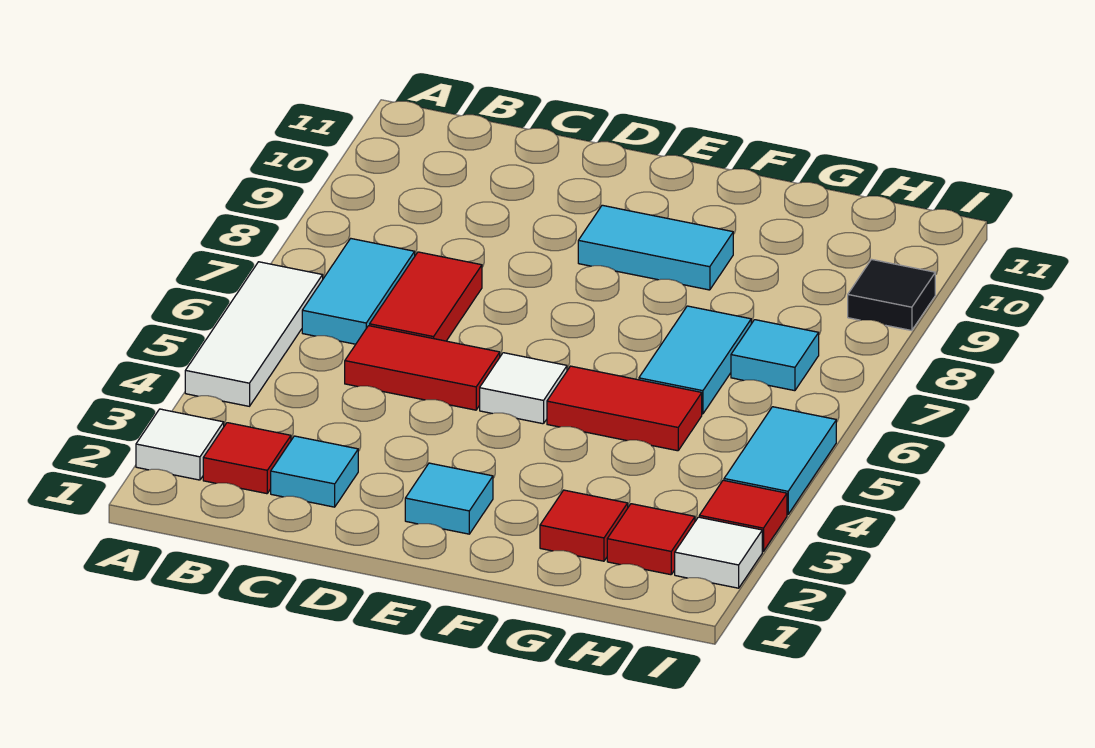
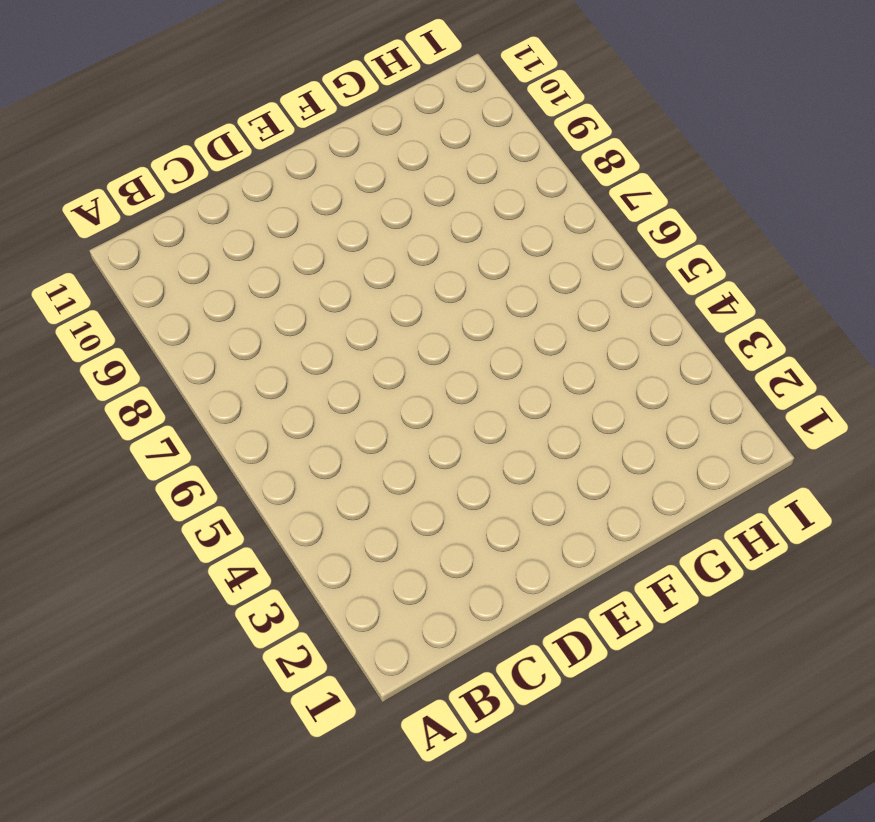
none -> white tile A2 level 1
none -> white tile A4:A6 level 1
none -> red tile B2 level 1

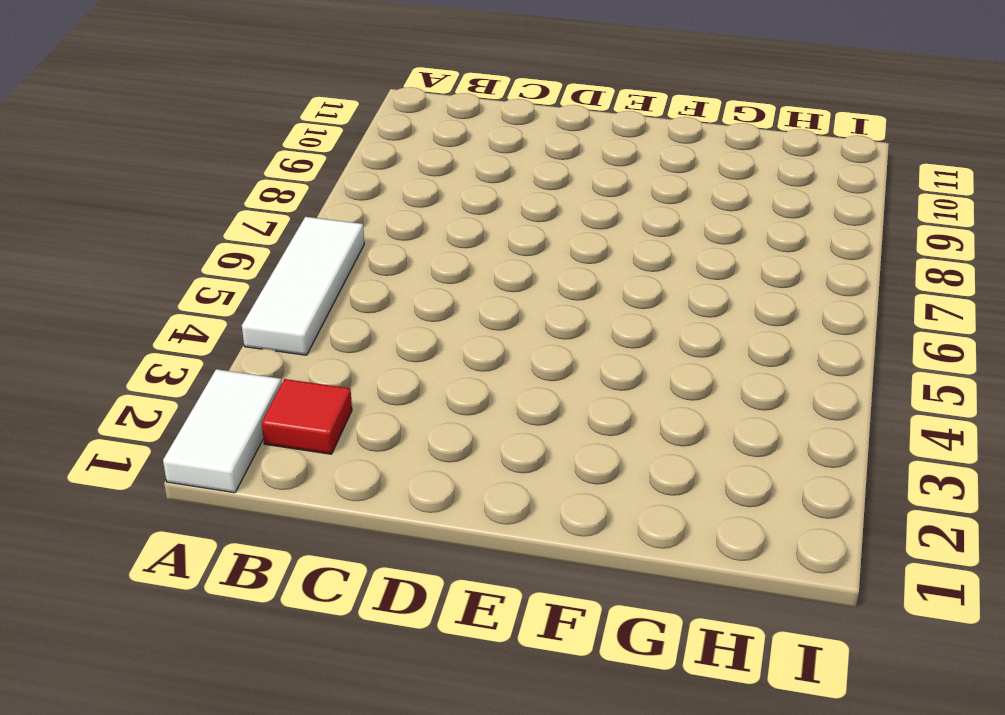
white tile A1:A2 level 1 -> white tile A2 level 1
none -> cyan tile B6:B7 level 1
none -> cyan tile C2 level 1
none -> red tile C5:D5 level 1

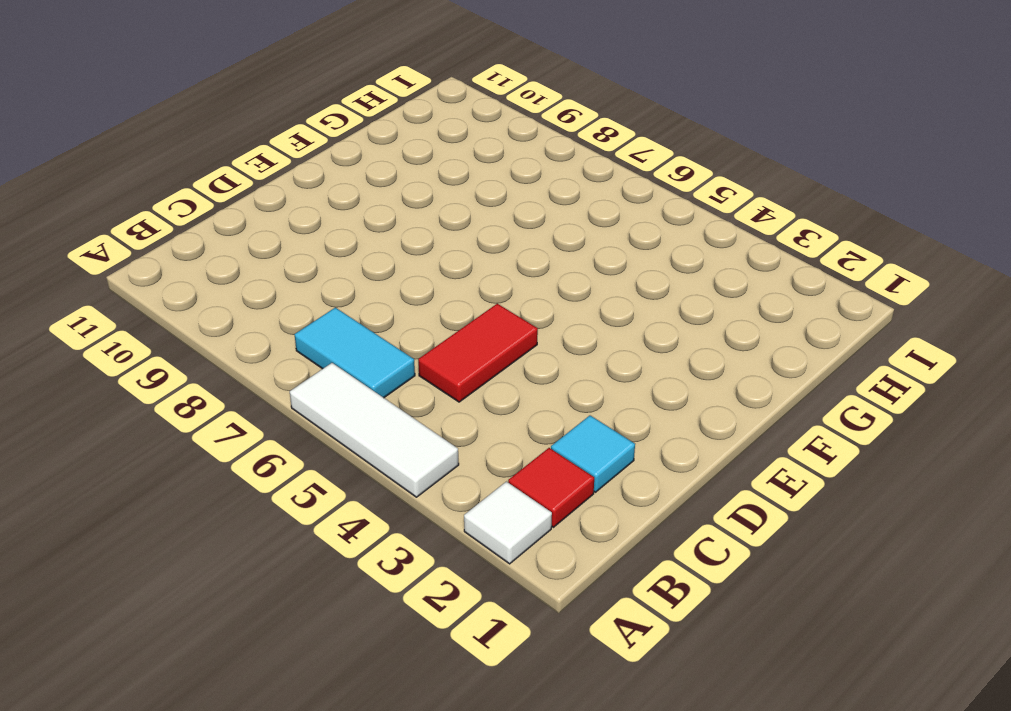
none -> red tile C6:C7 level 1
none -> cyan tile E2 level 1
none -> white tile E5 level 1

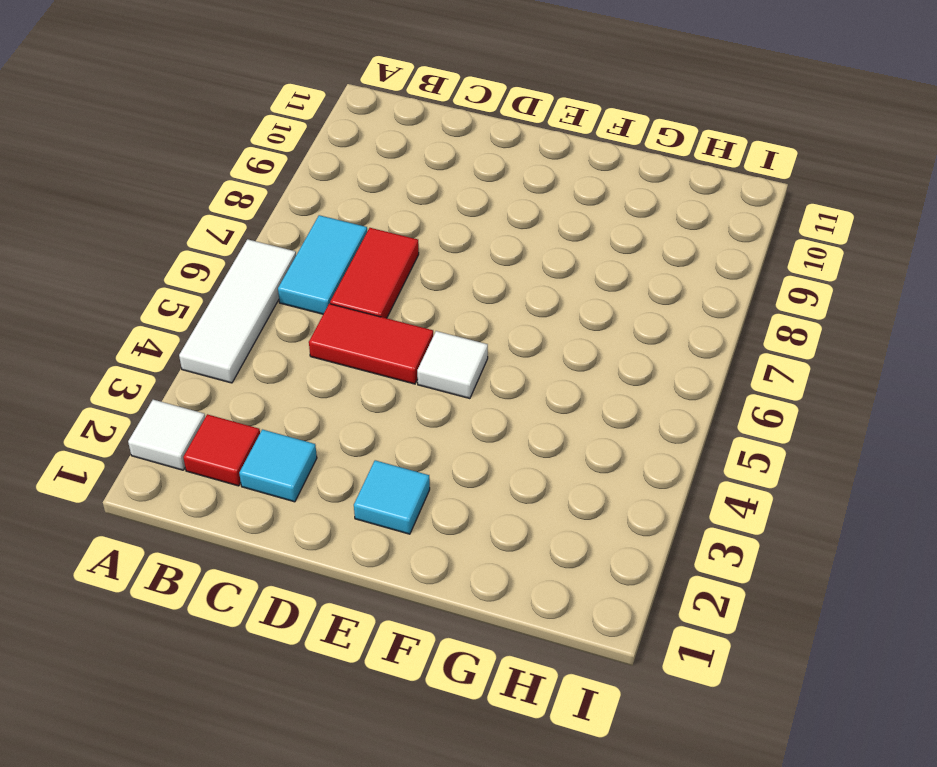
none -> cyan tile E9:F9 level 1
none -> red tile F5:G5 level 1
none -> red tile G2 level 1

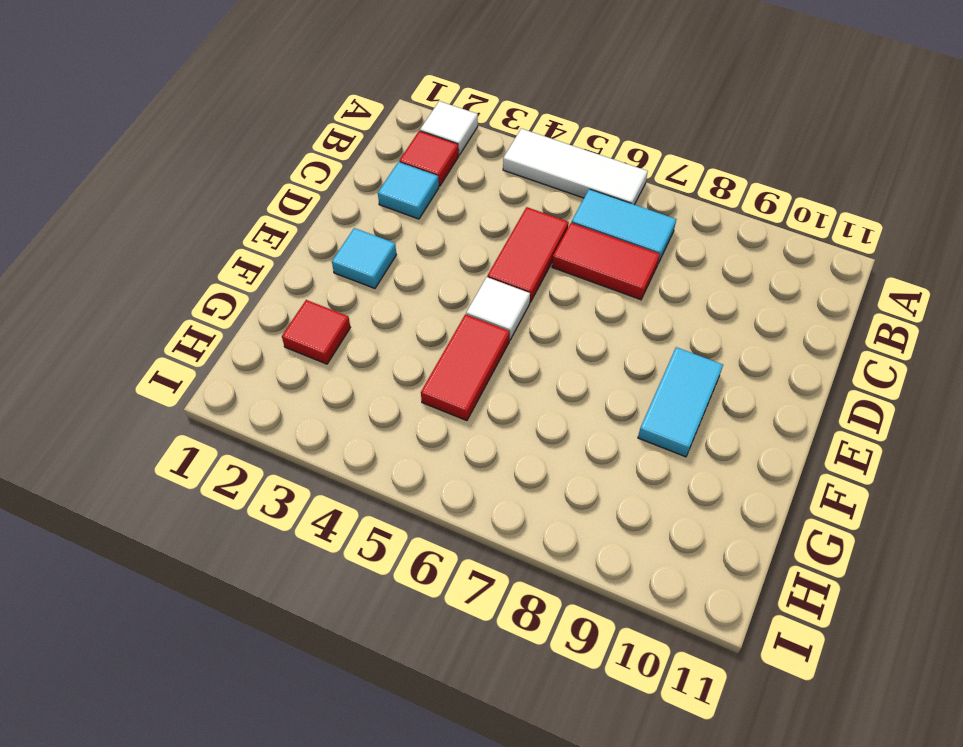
none -> cyan tile G6:G7 level 1
none -> red tile H2 level 1
none -> cyan tile H7 level 1

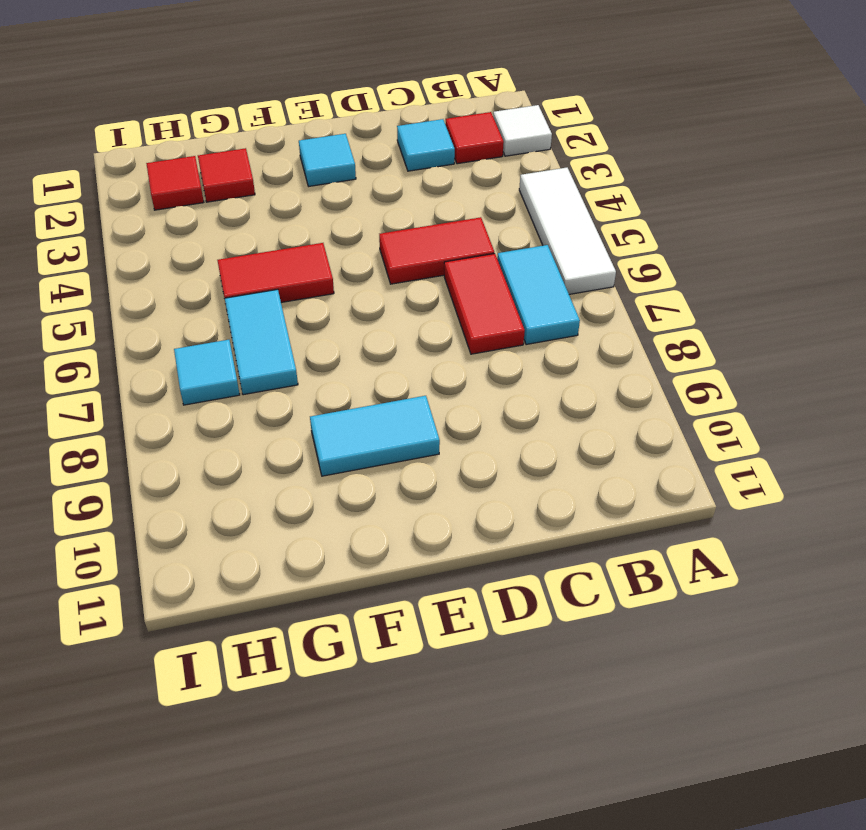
none -> white tile E5 level 1
none -> white tile I2 level 1
none -> red tile I3 level 1

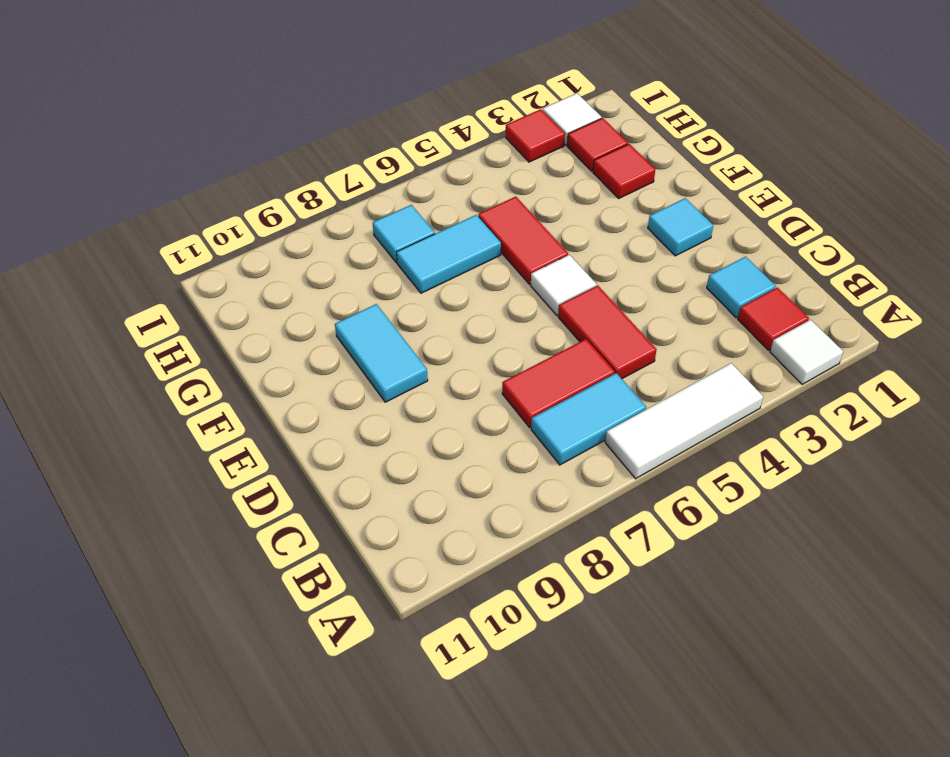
none -> cyan tile I4:I5 level 1
none -> black tile I9 level 1

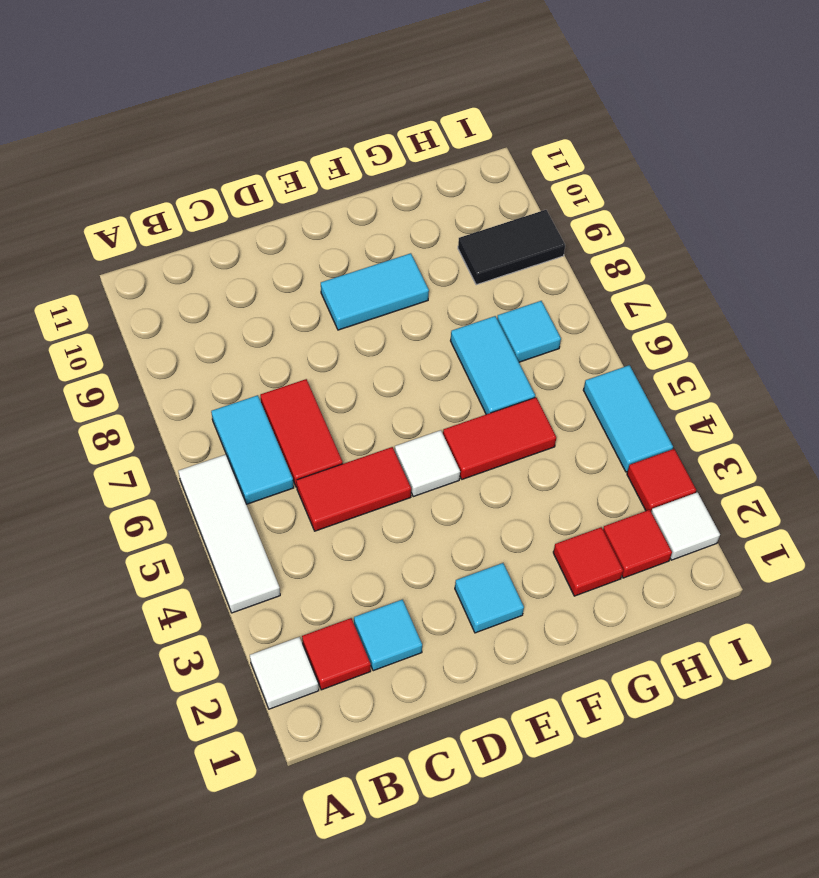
black tile H9:I9 level 1 -> black tile I9 level 1

